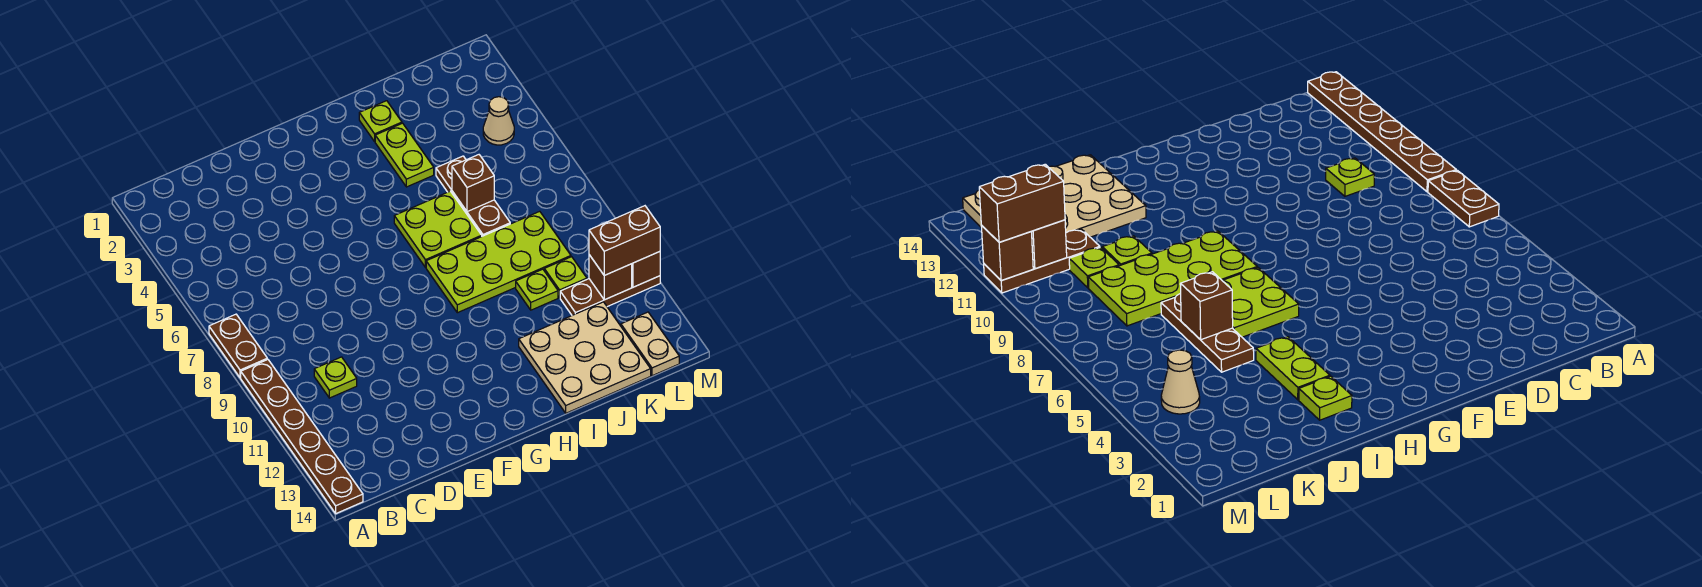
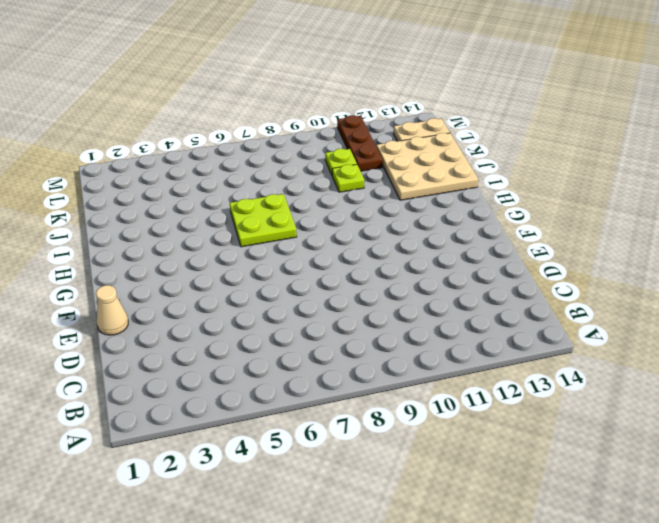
tan cone E1 level 1 -> tan cone L4 level 1
none -> brown plate A7:A8 level 1
none -> brown plate A9:A14 level 1
none -> lime plate C10 level 1

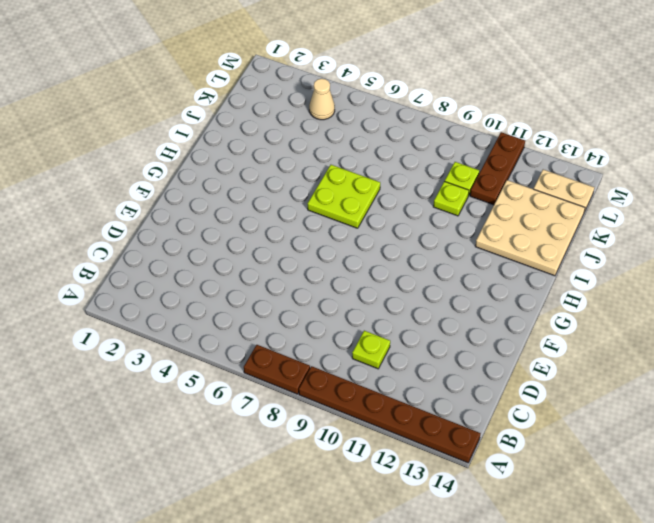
none -> lime plate H8:K9 level 1
none -> lime plate I2 level 1
none -> lime plate I3:I4 level 1

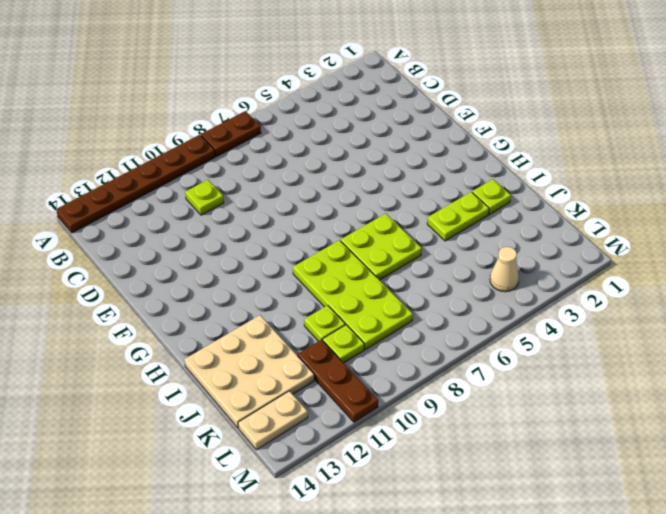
none -> brown plate J5:J7 level 1
none -> brown brick J6 level 2
none -> brown brick L11 level 2

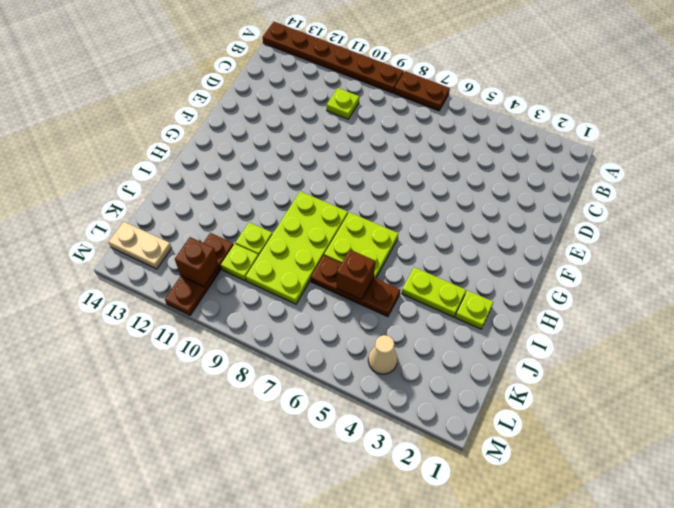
none -> tan plate I12:K14 level 1
none -> brown brick M11 level 2
none -> brown brick L11:M11 level 3

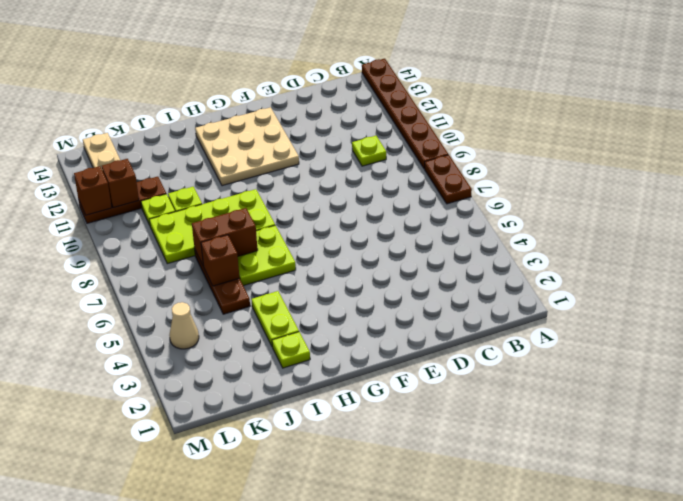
tan plate F11:H13 level 1 -> tan plate I12:K14 level 1
brown brick I7:J7 level 2 -> brown brick L11:M11 level 3

